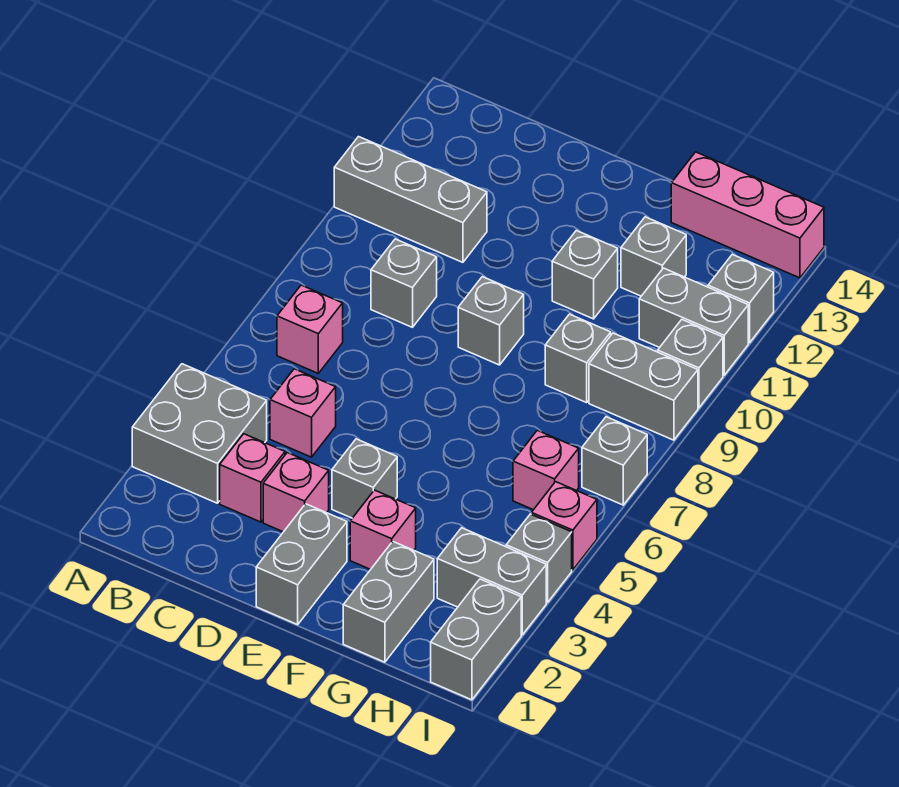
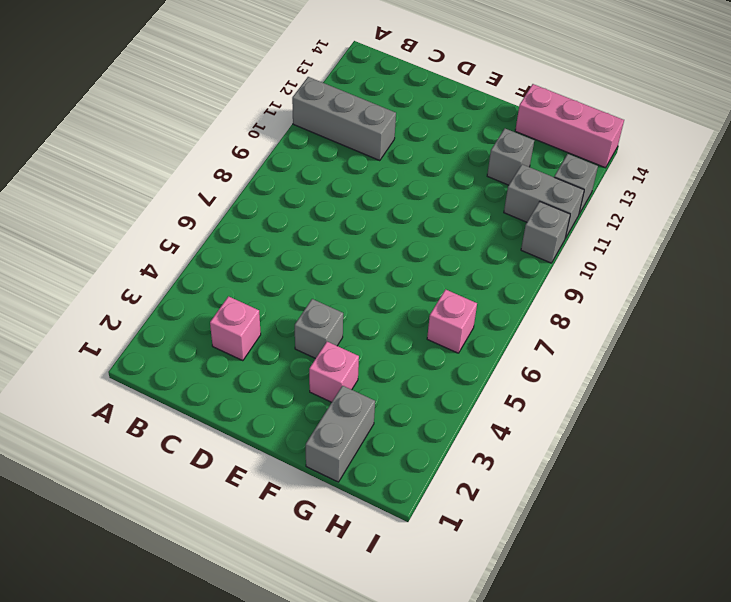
none -> grey brick A3:B4 level 1
none -> pink brick B7 level 1
none -> pink brick C5 level 1

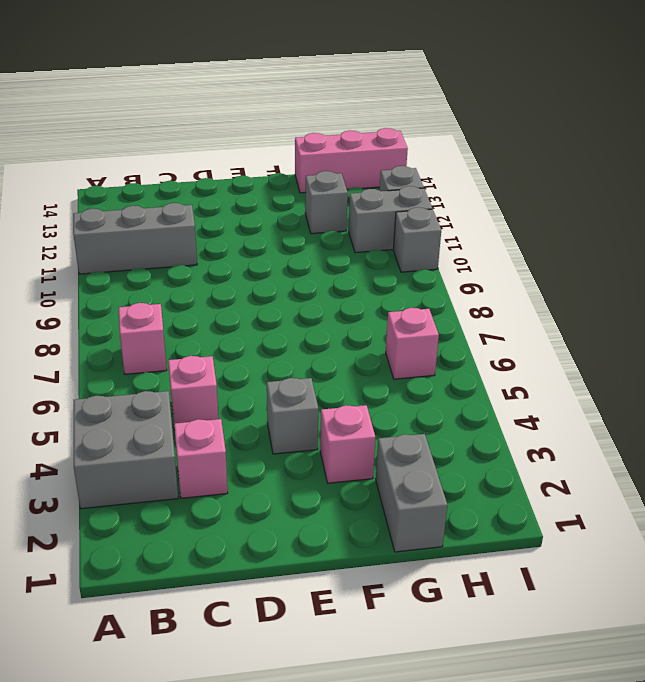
none -> grey brick C9 level 1
none -> pink brick D3 level 1
none -> grey brick E1:E2 level 1

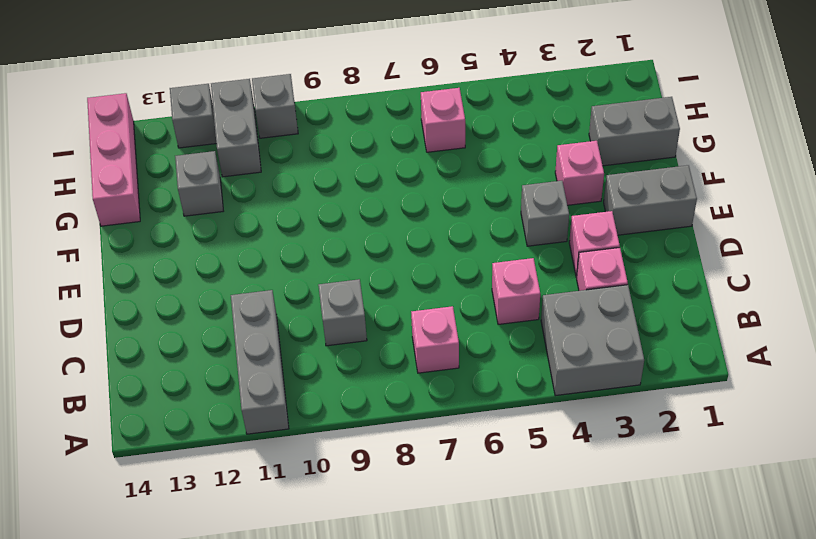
none -> grey brick E9 level 1
none -> grey brick F11 level 1
none -> grey brick G9 level 1

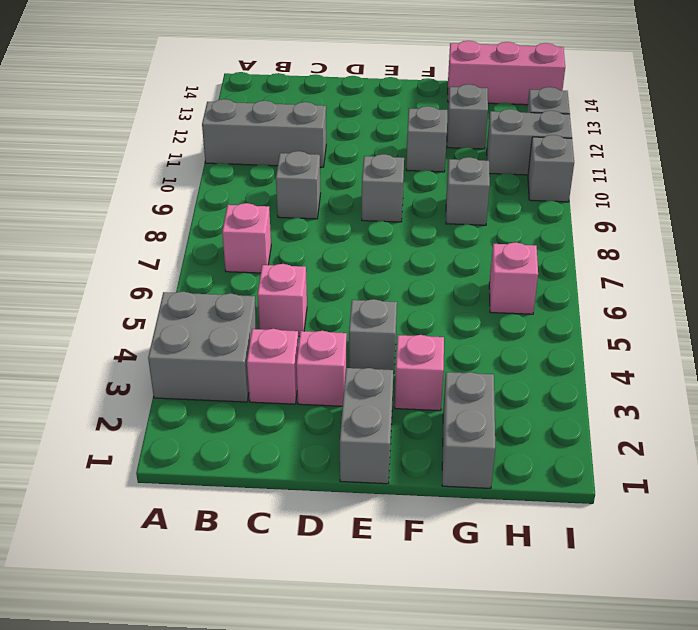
none -> grey brick H3:I3 level 1
none -> grey brick H9:I9 level 1
none -> grey brick I1:I2 level 1

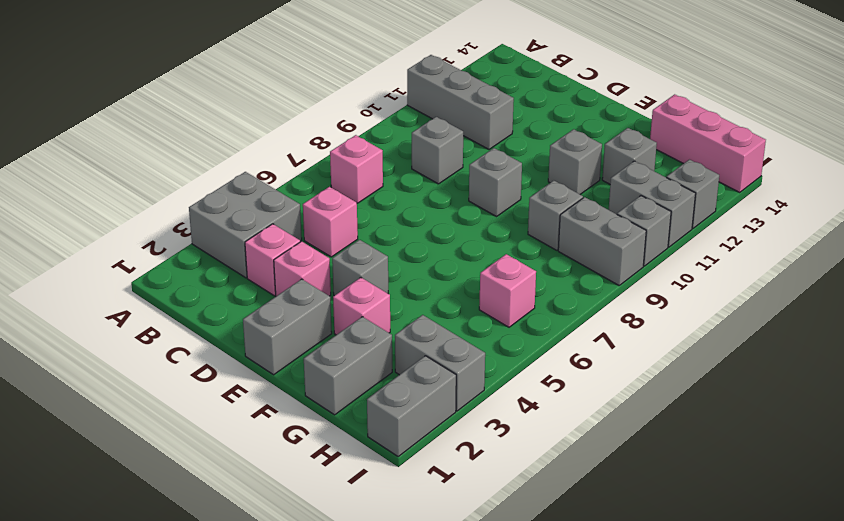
none -> grey brick I4 level 1
none -> pink brick I5 level 1
none -> grey brick I7 level 1

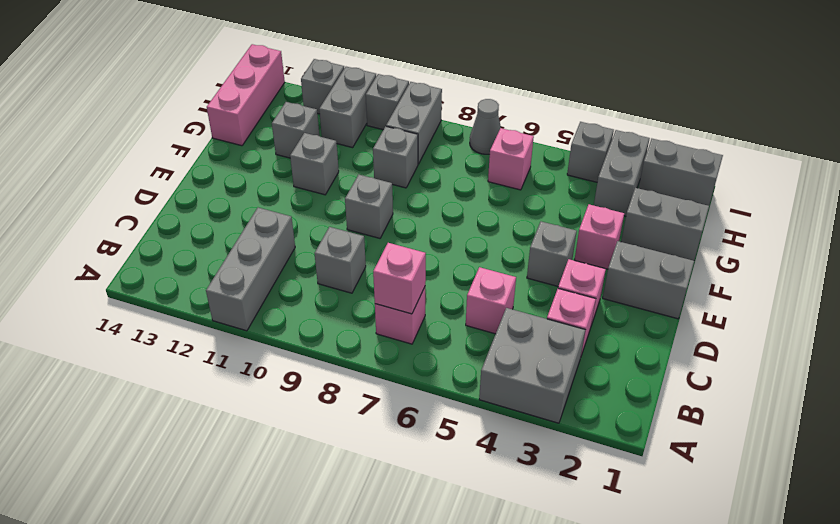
pink brick B7 level 2 -> pink brick I5 level 1
grey cone I7 level 1 -> grey brick I7 level 1

